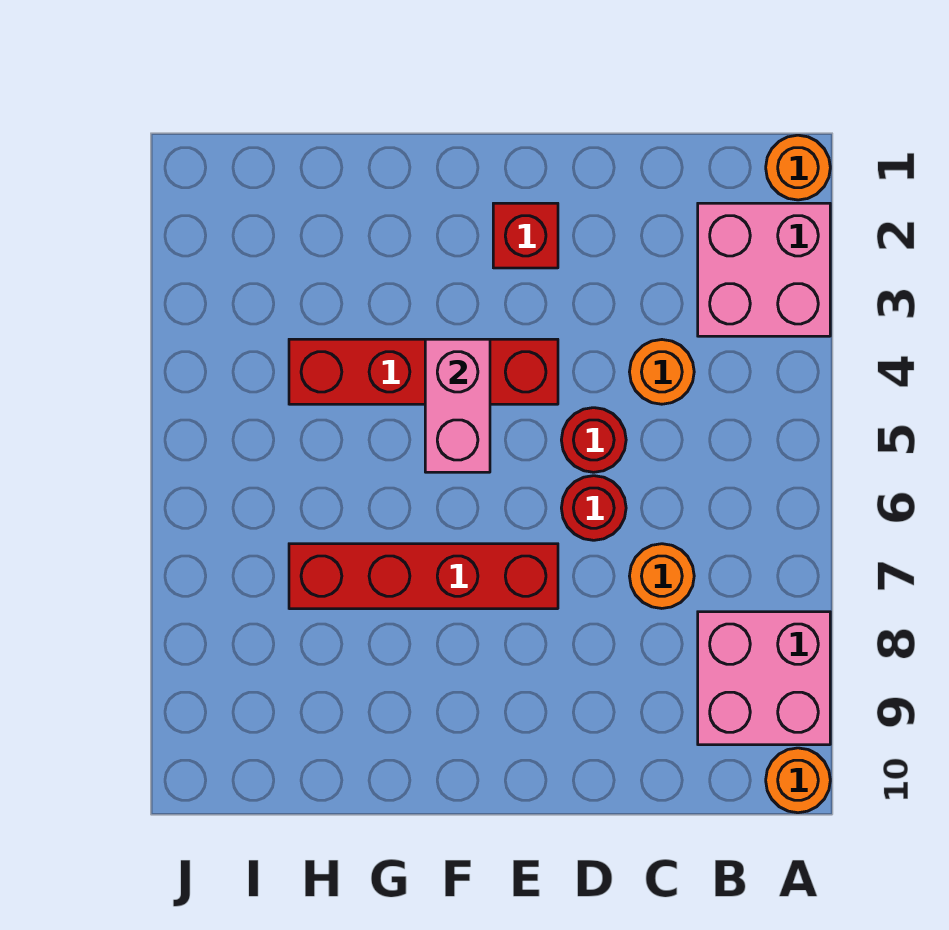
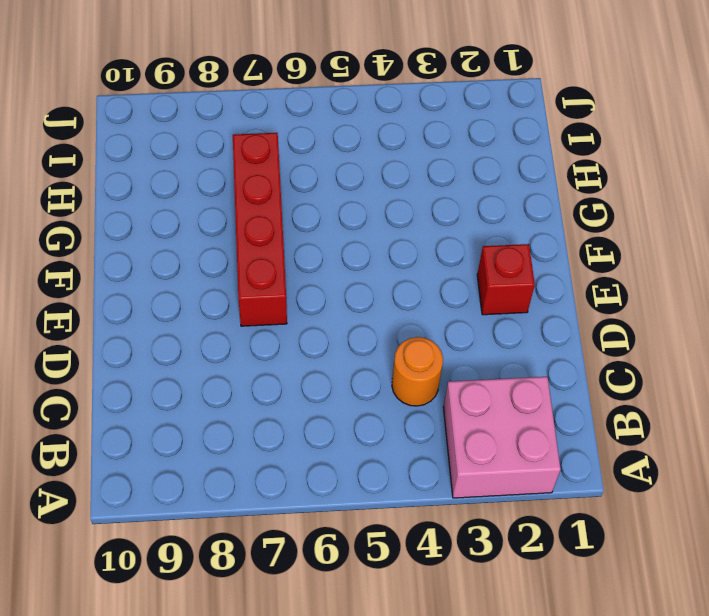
none -> orange round brick A1 level 1
none -> pink brick A8:B9 level 1
none -> orange round brick A10 level 1

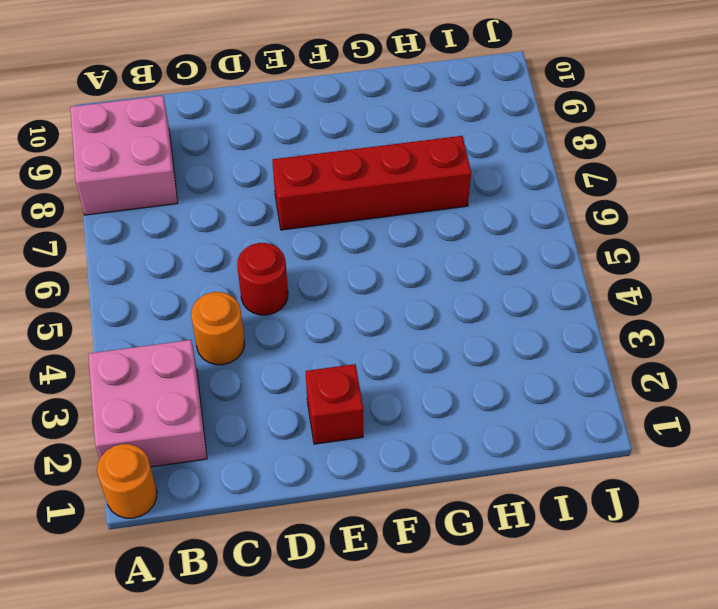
none -> orange round brick A10 level 1
none -> orange round brick C7 level 1
none -> red round brick D6 level 1

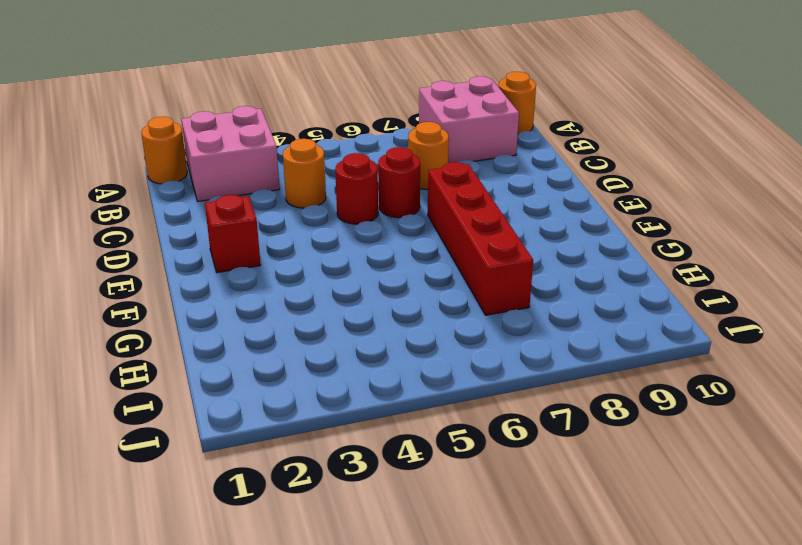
none -> red brick E4:H4 level 1
none -> pink brick F4:F5 level 2

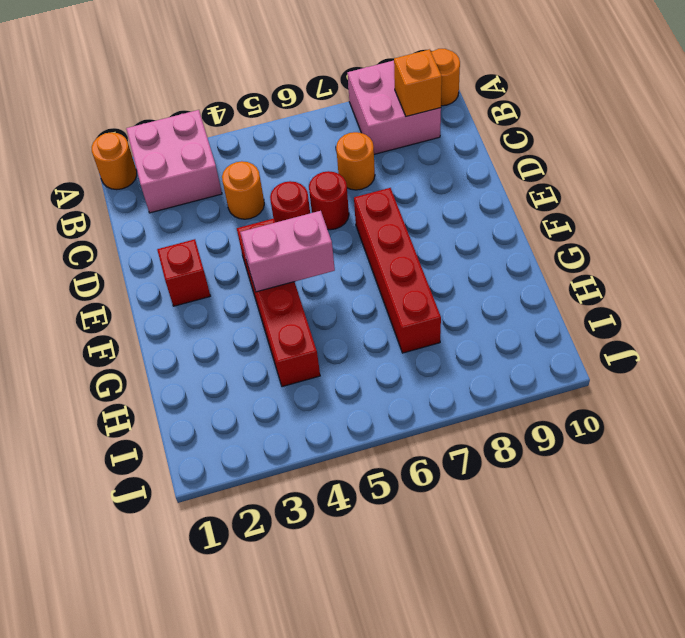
orange brick B9 level 2 -> none

